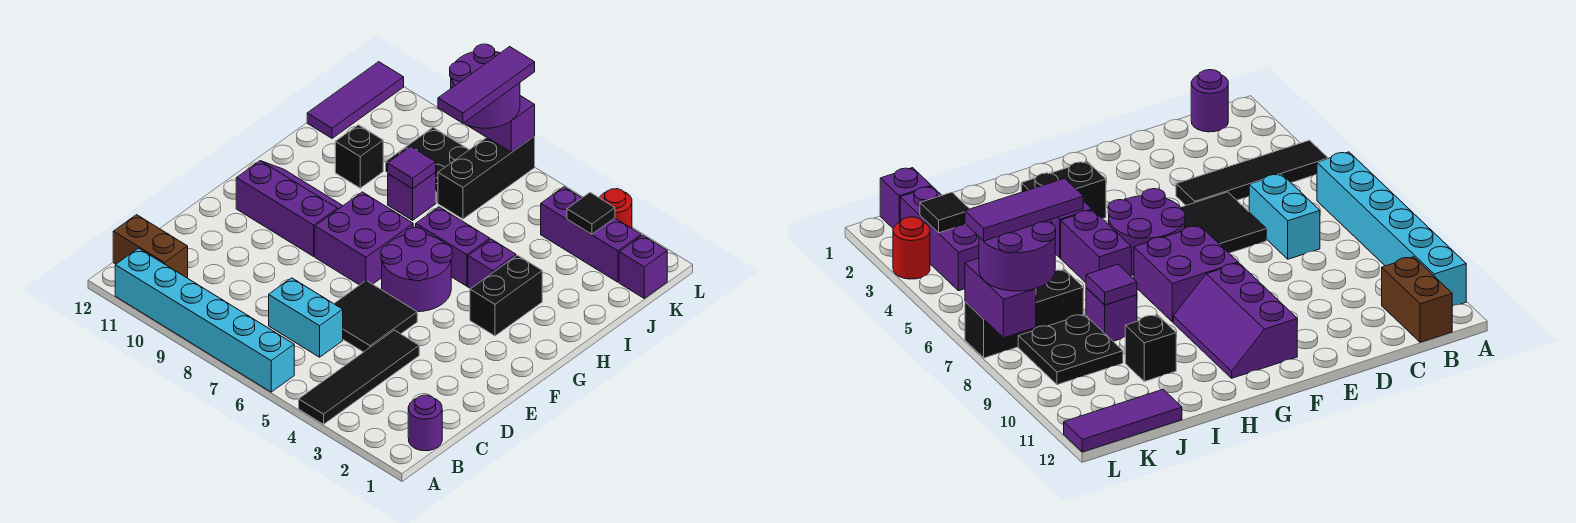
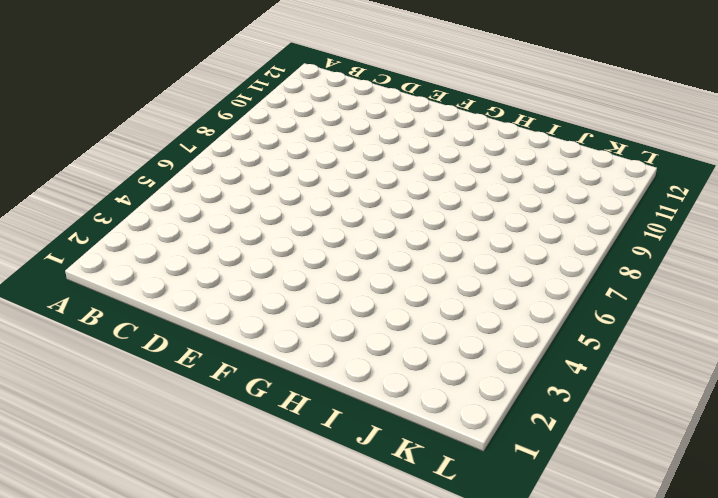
none -> black tile A4:D4 level 1
none -> cyan brick A6:A11 level 1
none -> purple round brick B1 level 1

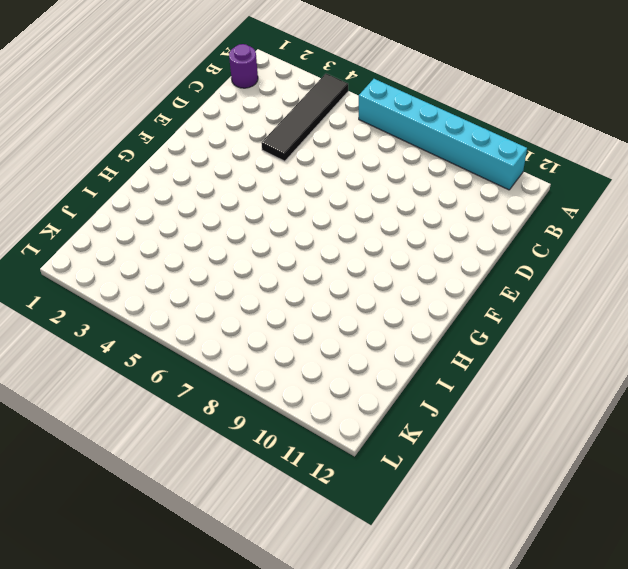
none -> brown brick B11:B12 level 1
none -> cyan brick C6:C7 level 1
none -> black tile D5:E6 level 1

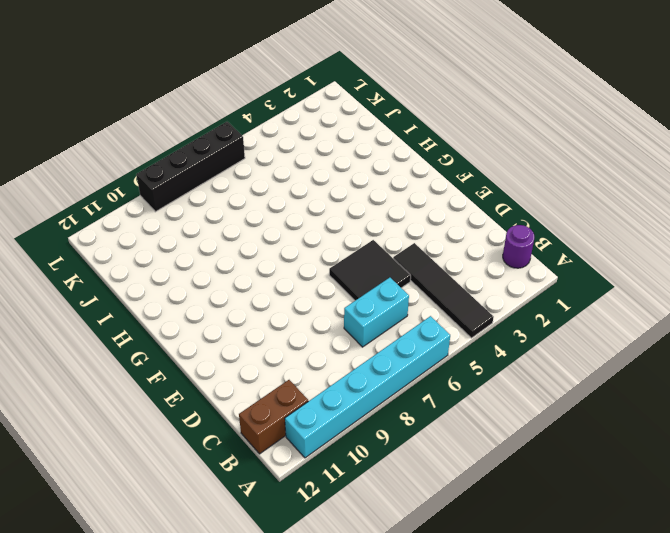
black brick L6:L9 level 1 -> black brick J7:L7 level 1
none -> purple round brick F5:G6 level 1
none -> purple brick F7:G8 level 1
none -> purple slope F9:G11 level 1 top F

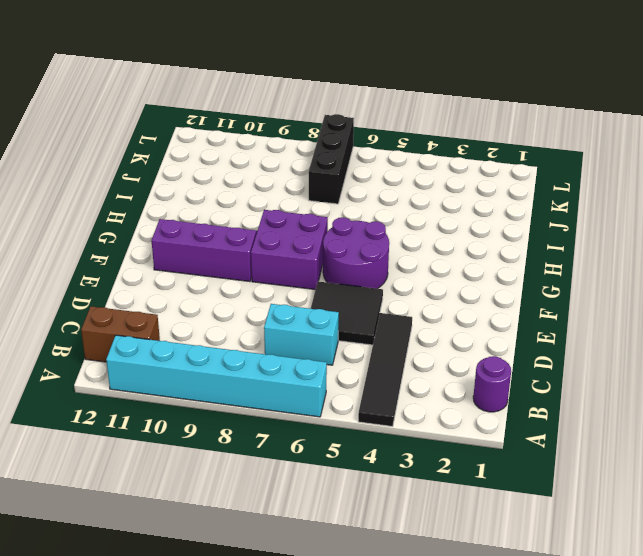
none -> black brick G3:H3 level 1
none -> purple brick H4 level 1
none -> purple brick H5:H6 level 1

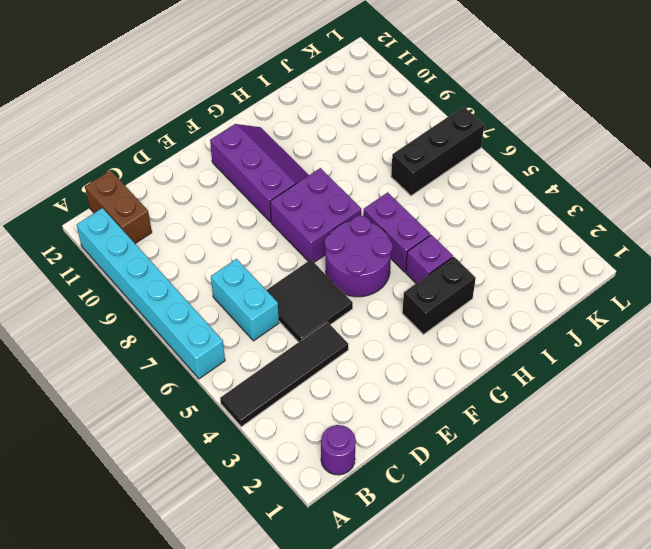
none -> purple brick I8 level 1
none -> black brick I10 level 1
none -> black plate J8:K9 level 1

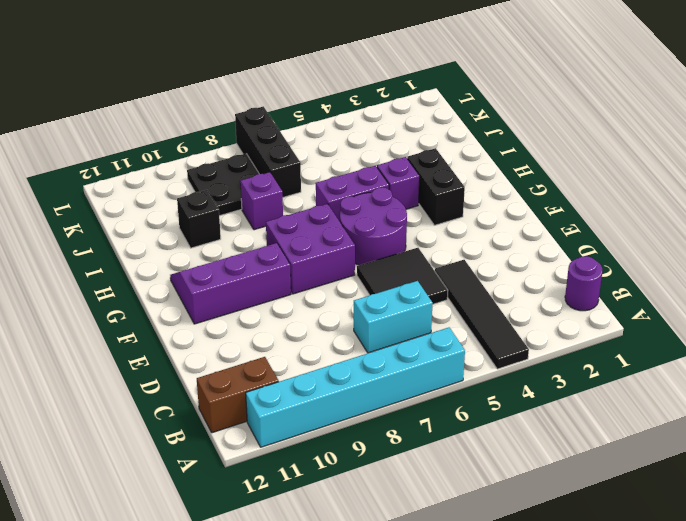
none -> purple tile J12:L12 level 1
none -> purple brick K1 level 1
none -> purple brick K2:K4 level 1

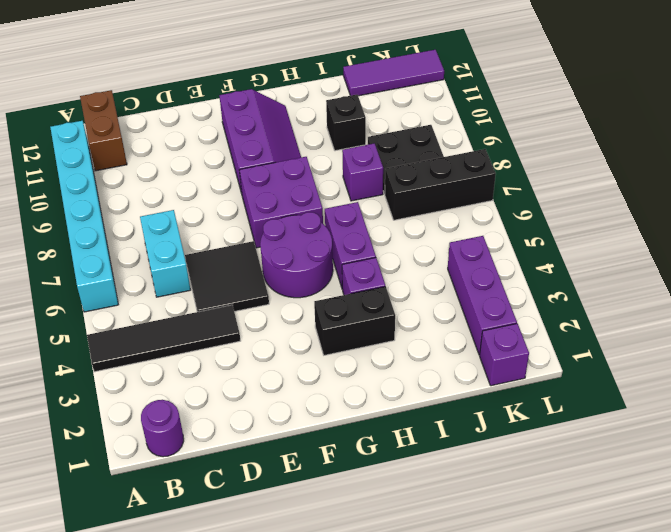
none -> red round brick L3 level 1
none -> purple tile I8 level 2
none -> black tile K3 level 2

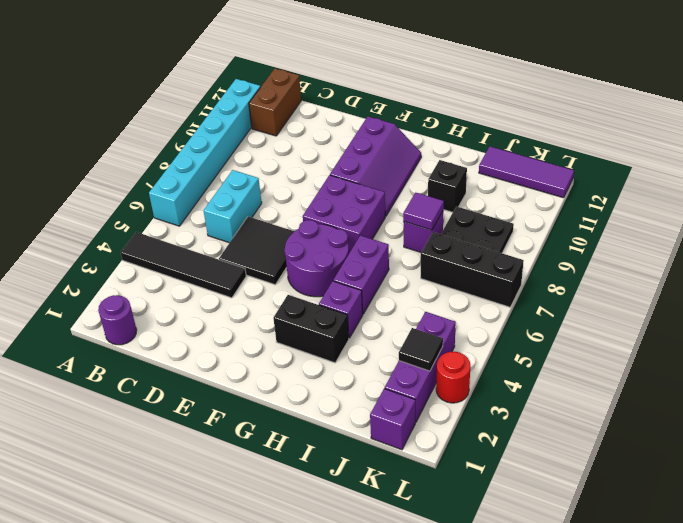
none -> purple brick L7:L8 level 2
none -> purple round brick K7:L8 level 3
none -> purple tile J7:L7 level 4

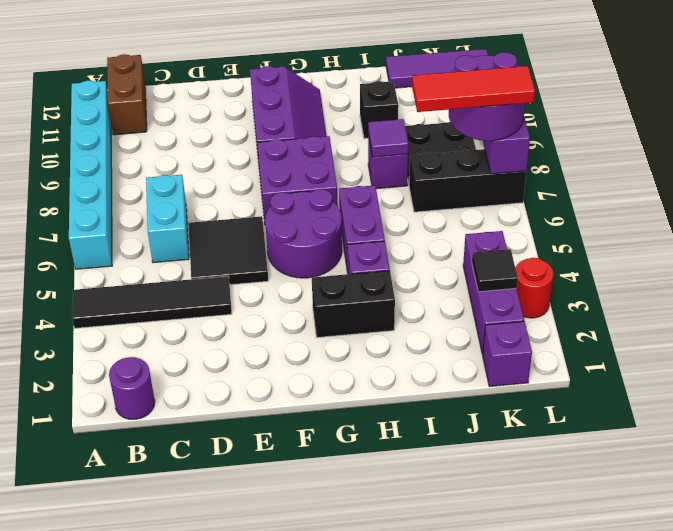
red tile J7:L7 level 4 -> purple tile J7:L7 level 4

